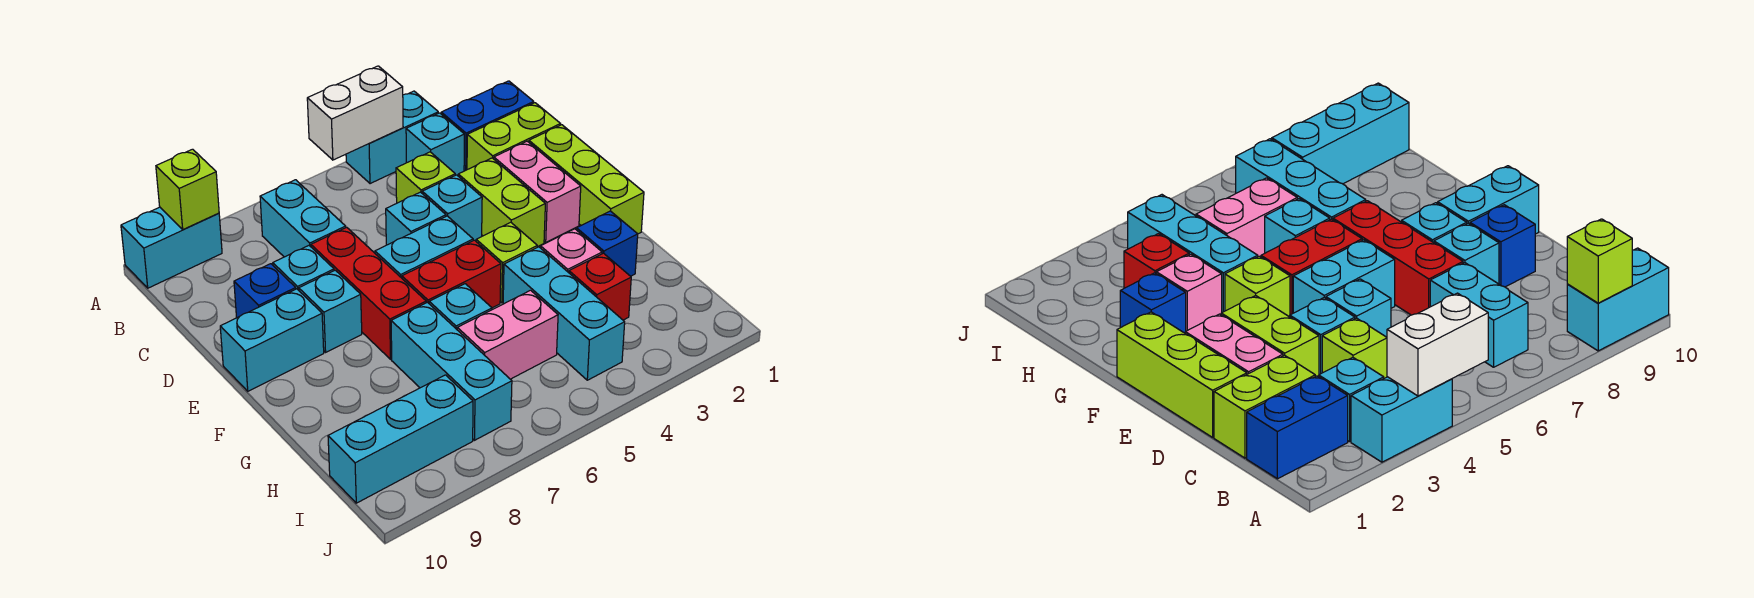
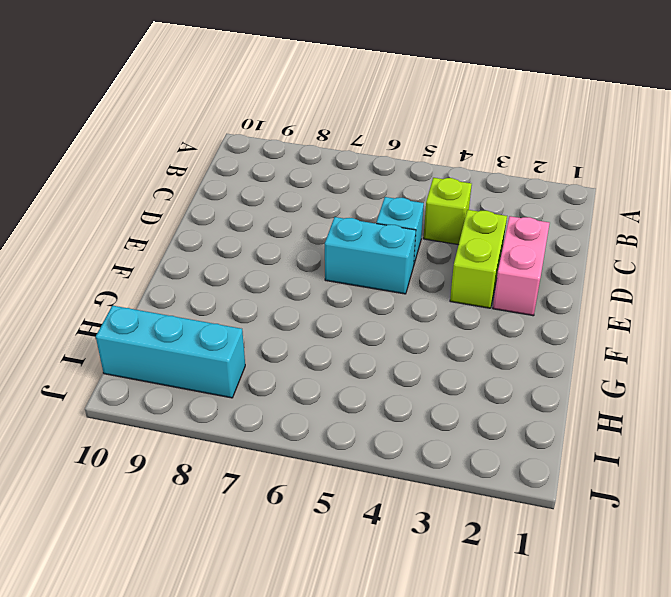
none -> cyan brick A3:A4 level 1
none -> cyan brick A9:A10 level 1
none -> blue brick B1:B2 level 1
none -> cyan brick B3 level 1

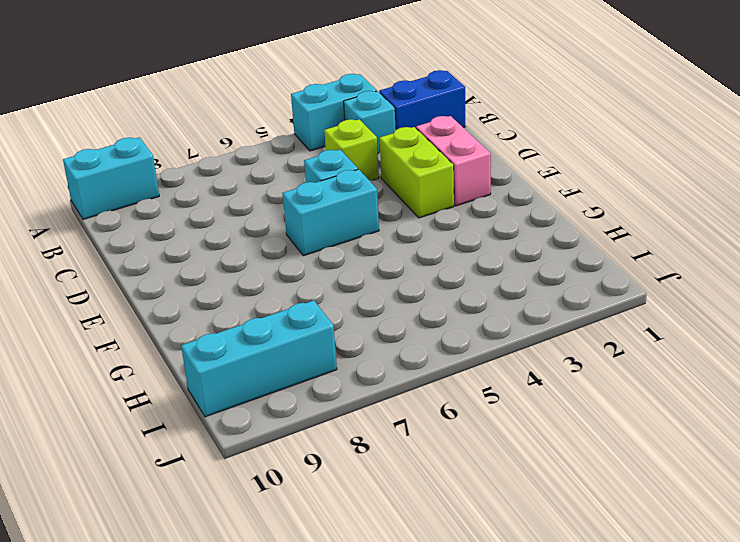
none -> cyan brick B7:C7 level 1
none -> lime brick C1:C2 level 1
none -> lime brick D1:F1 level 1
none -> cyan brick D4 level 1

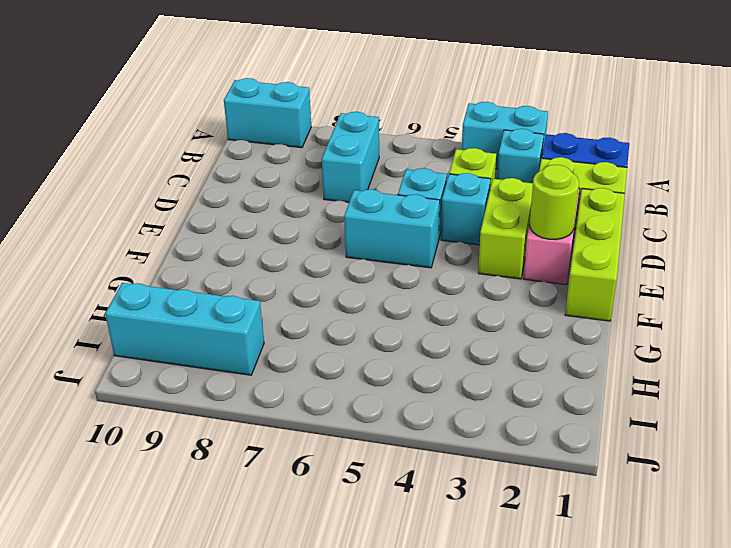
lime round brick E2 level 2 -> none
none -> red brick D7:F7 level 1
none -> cyan brick D8 level 1
none -> blue brick D9 level 1
none -> cyan brick E8 level 1

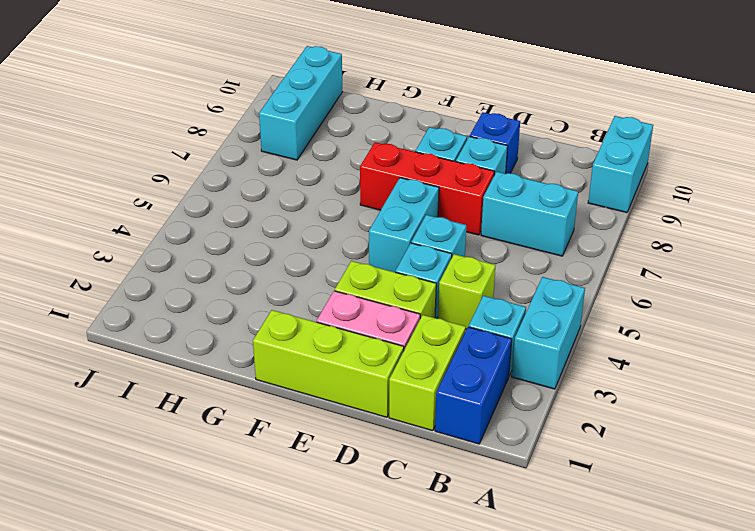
none -> cyan brick E9:E10 level 1
none -> lime brick F4 level 1
none -> red brick F5:F6 level 1
none -> blue brick G2 level 1

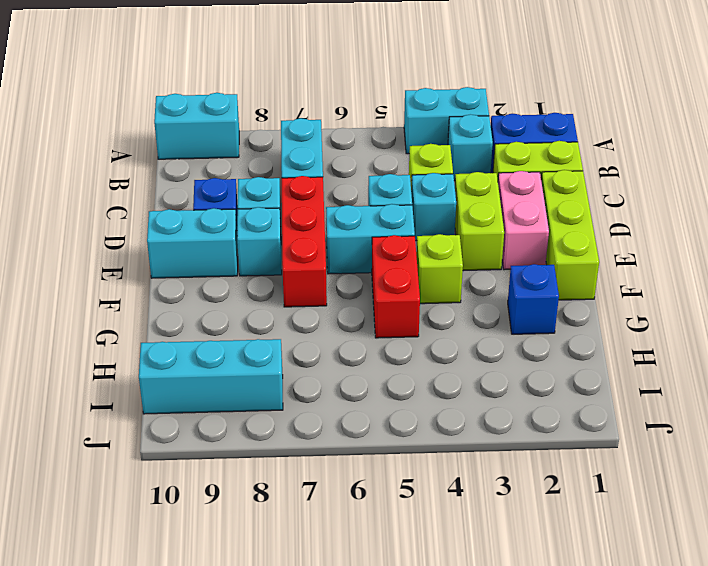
red brick F5:G5 level 1 -> red brick F5:F6 level 1
none -> pink brick G3 level 1
none -> cyan brick G4:I4 level 1
none -> cyan brick G6 level 1
none -> cyan brick G7:I7 level 1

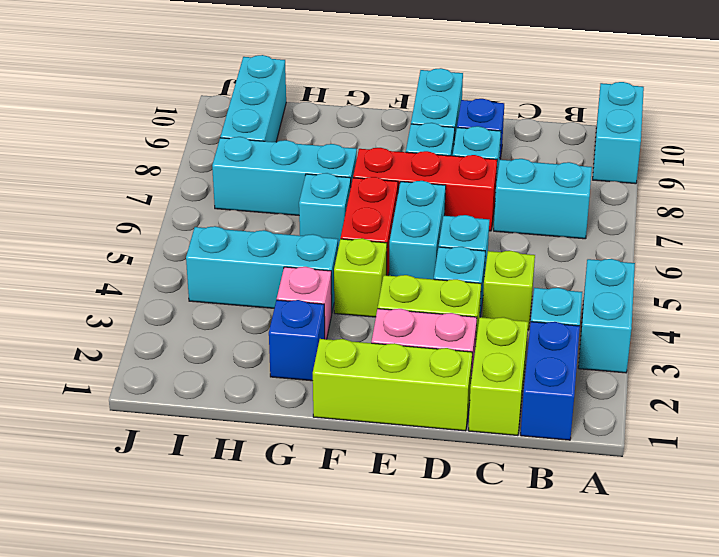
none -> red brick H3 level 1
none -> pink brick H5:H6 level 1
none -> white brick A4:A5 level 2
none -> lime brick A9 level 2

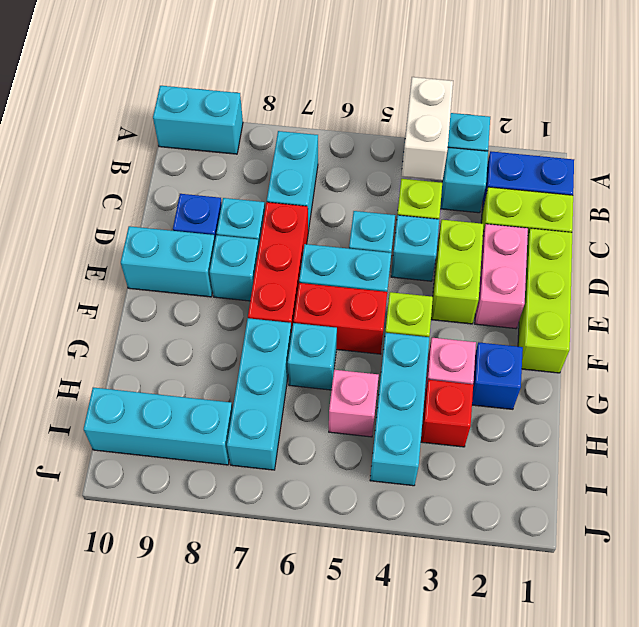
white brick A4:B4 level 2 -> white brick A4:A5 level 2
pink brick H5 level 1 -> pink brick H5:H6 level 1
none -> lime brick A9 level 2

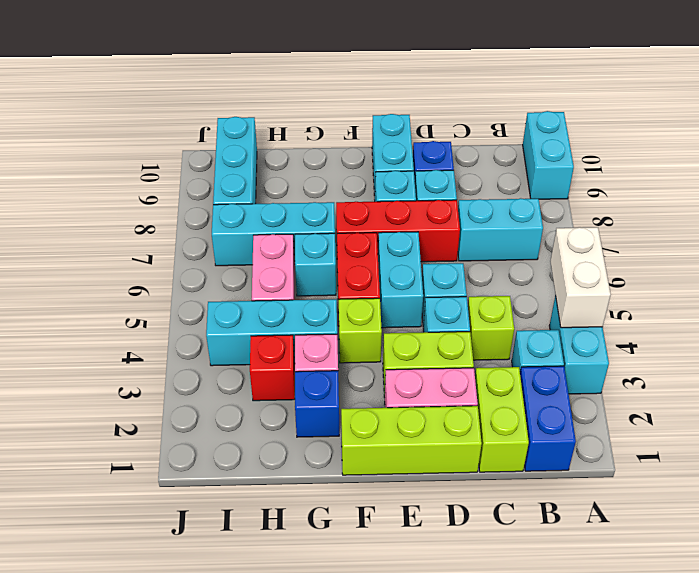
none -> lime brick A9 level 2

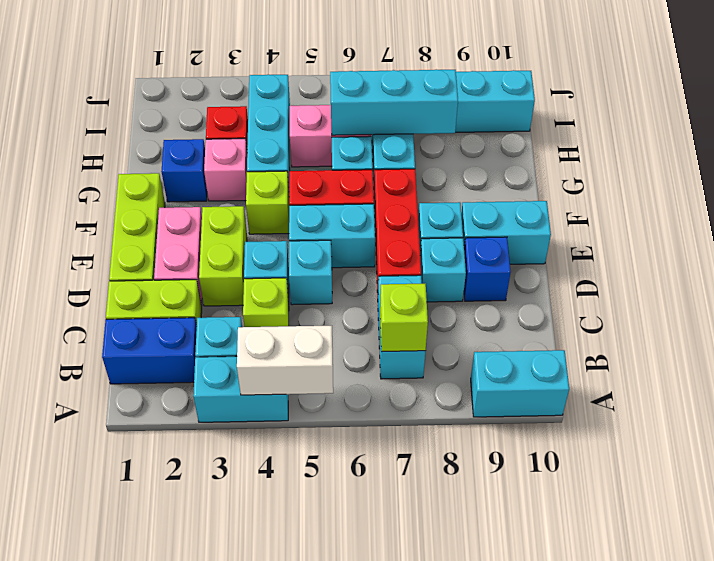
lime brick B7 level 2 -> lime brick A9 level 2
cyan brick H6:H8 level 2 -> none

